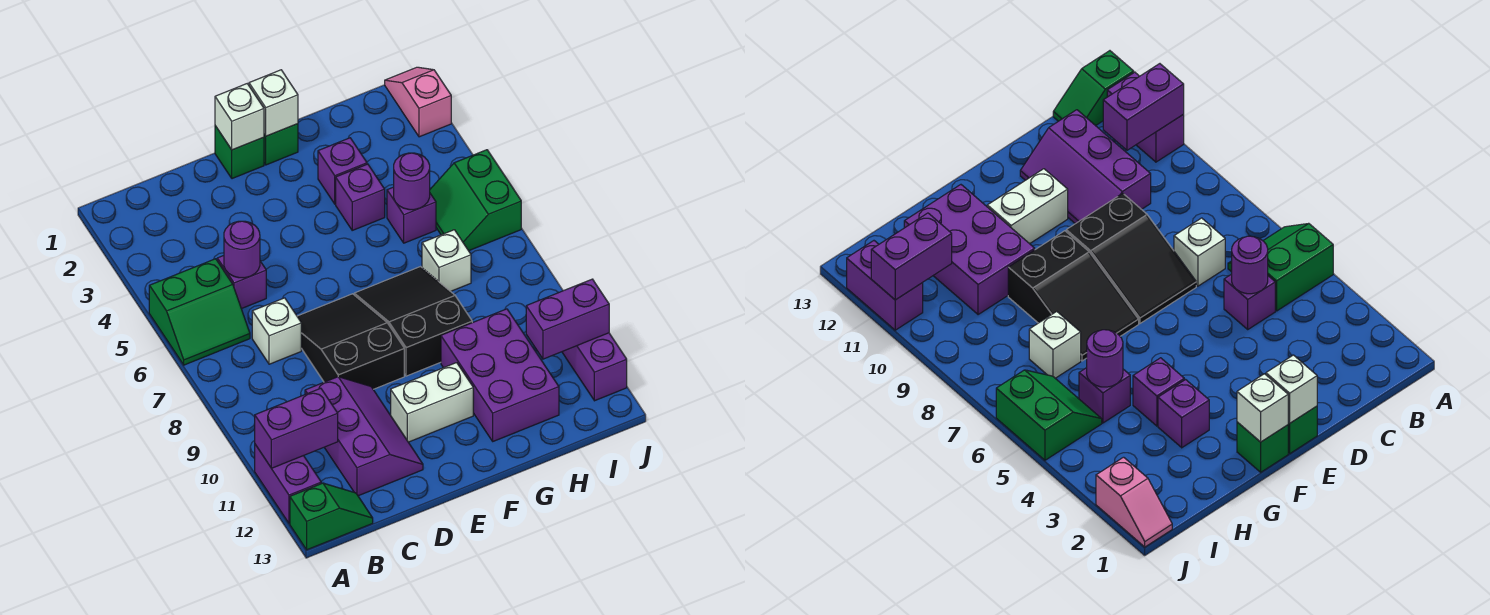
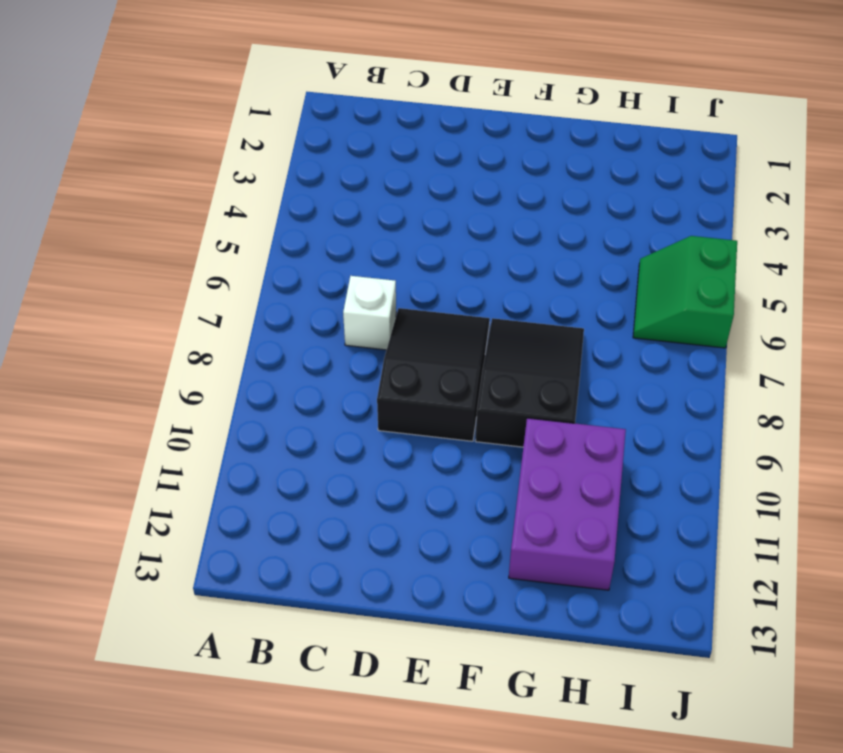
none -> green slope A5:B6 level 1 top 5
none -> purple brick A11:A12 level 1
none -> green slope A13:B13 level 1 top A

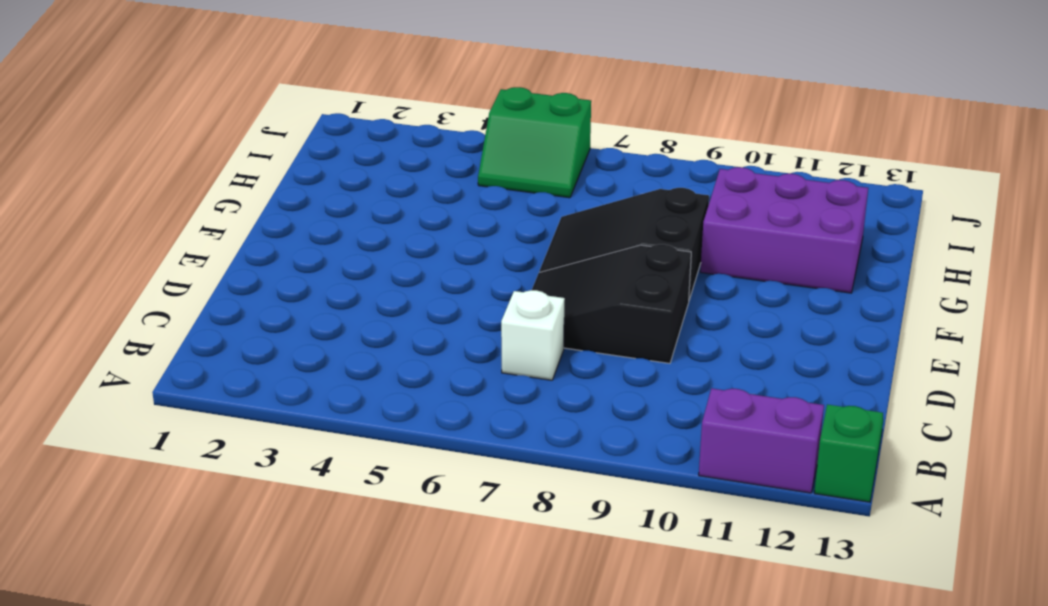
none -> green slope A5:B6 level 1 top 5
none -> purple brick C5 level 1
none -> purple slope C10:D12 level 1 top C

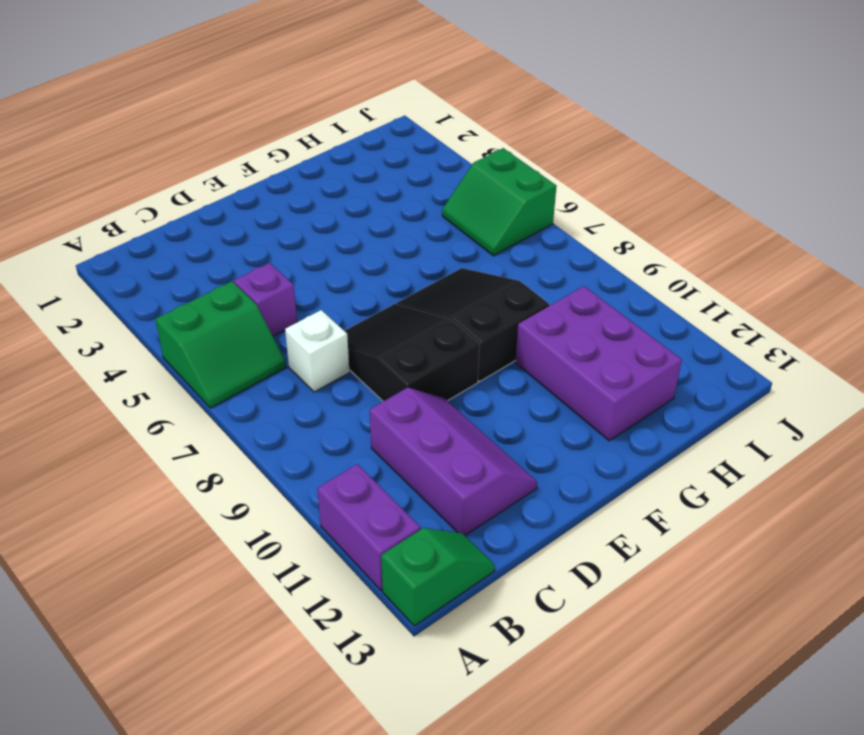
none -> green brick E1 level 1
none -> white brick E11:F11 level 1
none -> green brick F1 level 1

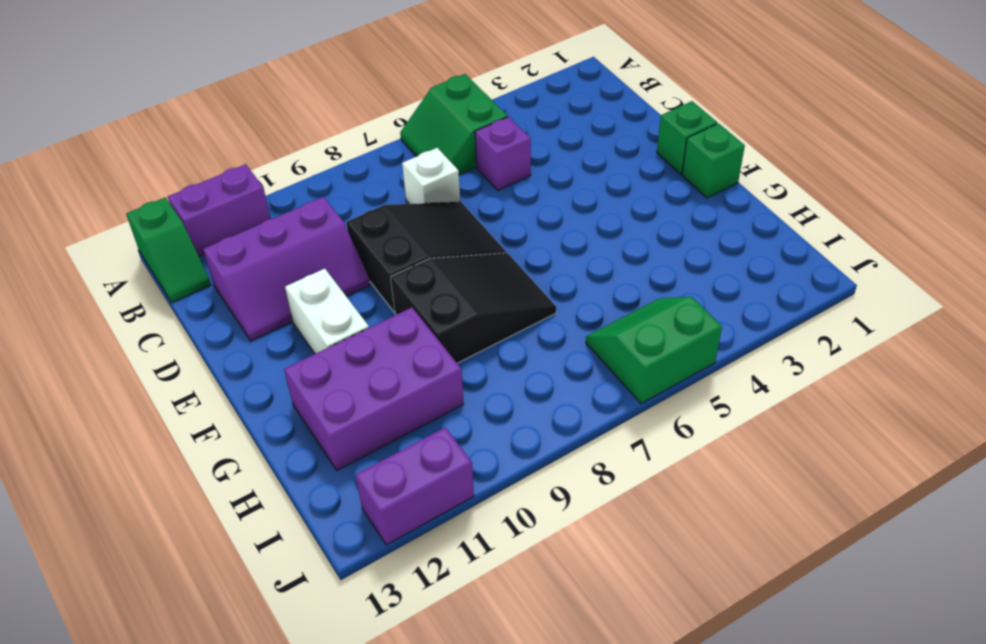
none -> purple brick G3 level 1
none -> purple brick G4 level 1
none -> purple brick H5 level 1

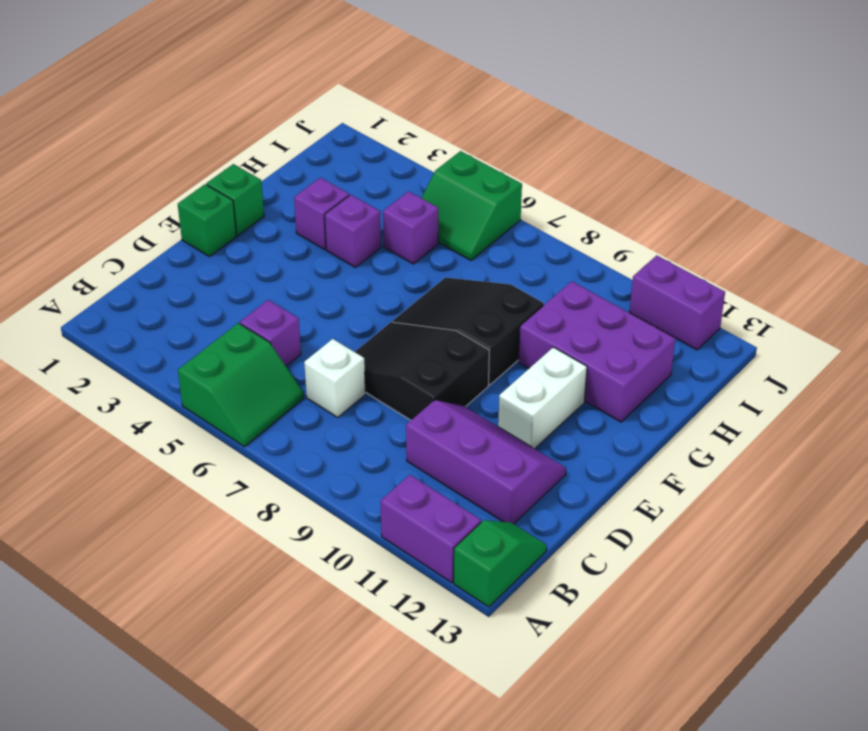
none -> white brick H7 level 1
none -> pink slope J1:J2 level 1 top 2
none -> purple brick A11:B11 level 2

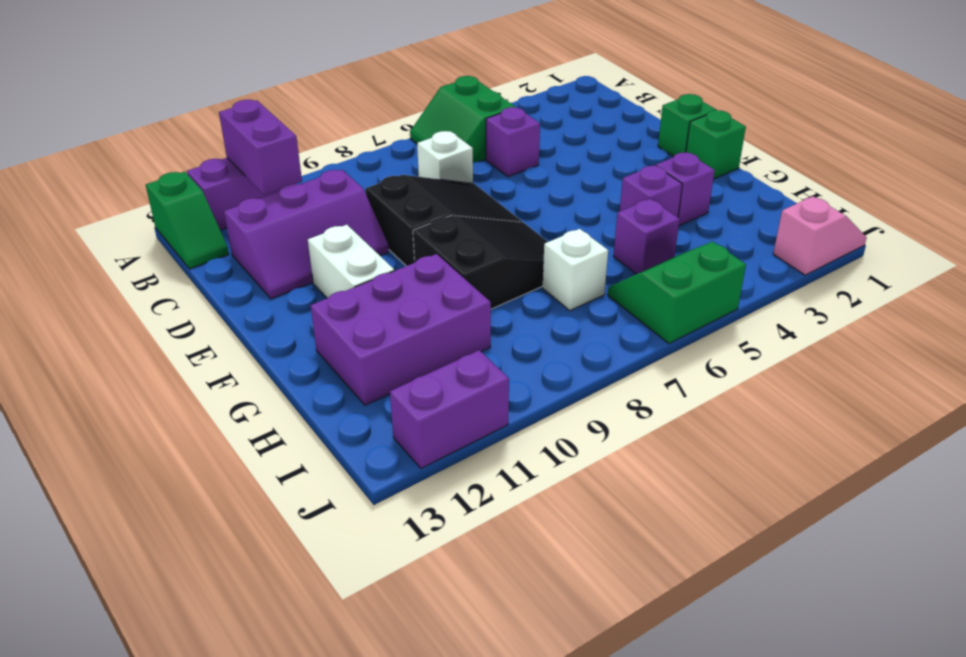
none -> purple round brick C5 level 2
none -> white brick E1 level 2
none -> white brick F1 level 2

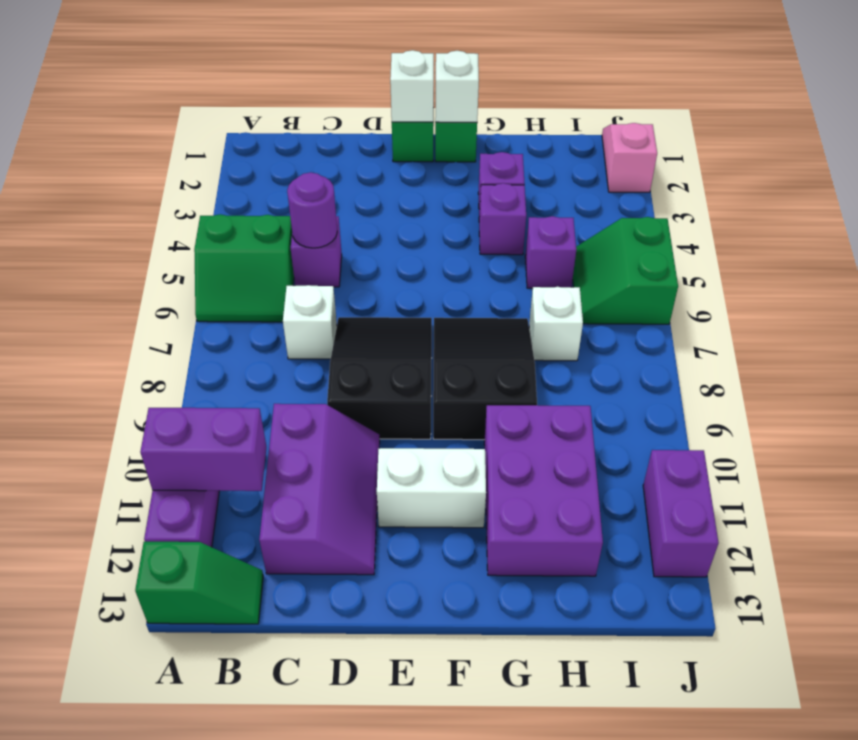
none -> purple round brick H5 level 2
none -> purple brick I11:J11 level 2

